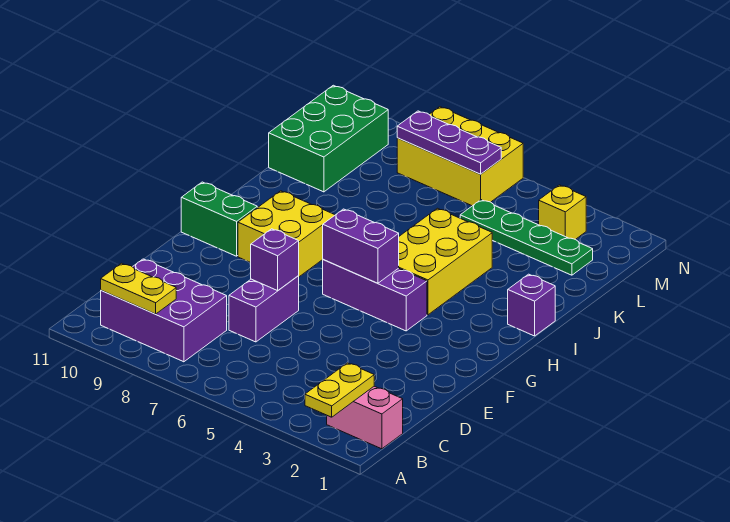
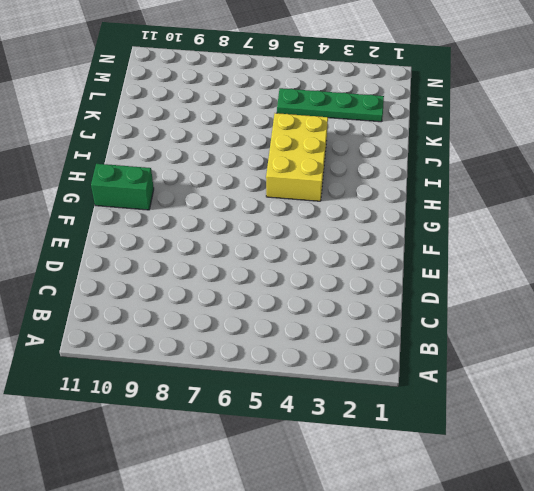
none -> pink brick B1:B2 level 1
none -> purple brick B8:C10 level 1
none -> purple brick D7:E7 level 1

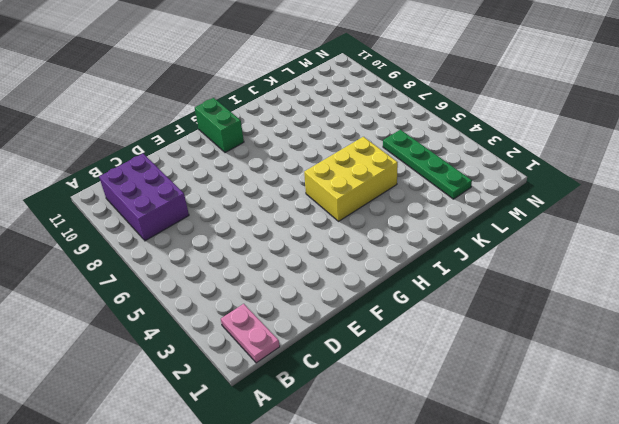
pink plate B1:B2 level 1 -> pink brick B1:B2 level 1
none -> purple brick D7:E7 level 1
none -> purple brick G4:G6 level 1
none -> yellow brick G8:H9 level 1

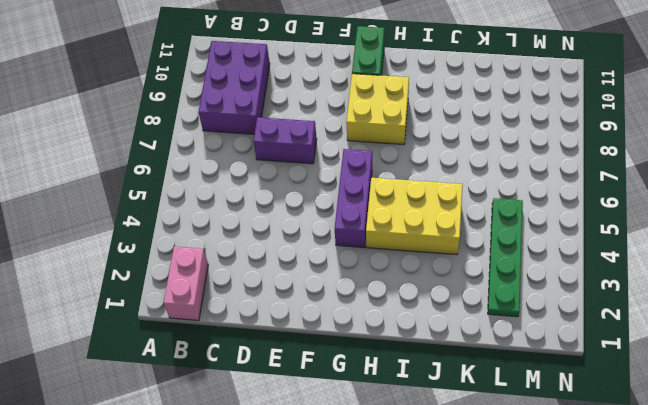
none -> purple brick I1 level 1
none -> green brick K10:M11 level 1
none -> yellow brick M3 level 1

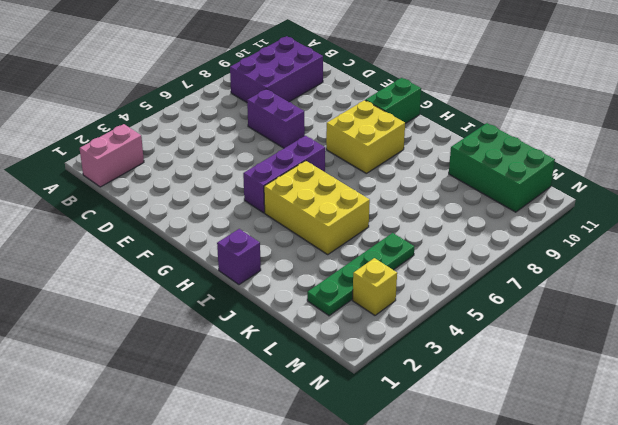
none -> yellow brick M6:N8 level 1
none -> yellow plate A2:B2 level 2
none -> yellow plate B9:B10 level 2

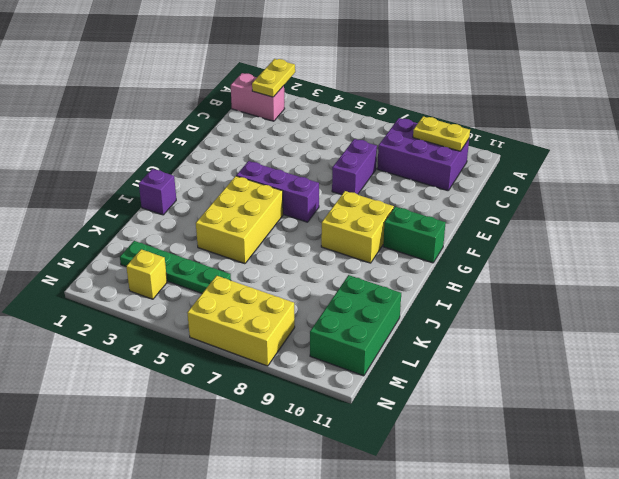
none -> purple brick E7 level 2
none -> purple brick G5:G6 level 2
none -> purple plate M6:M8 level 2

